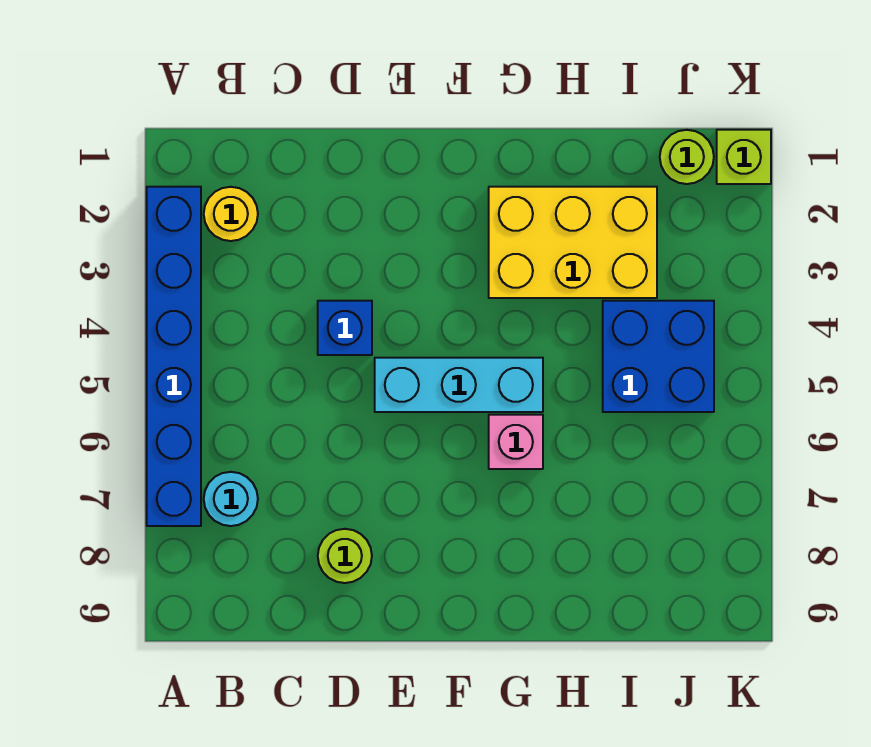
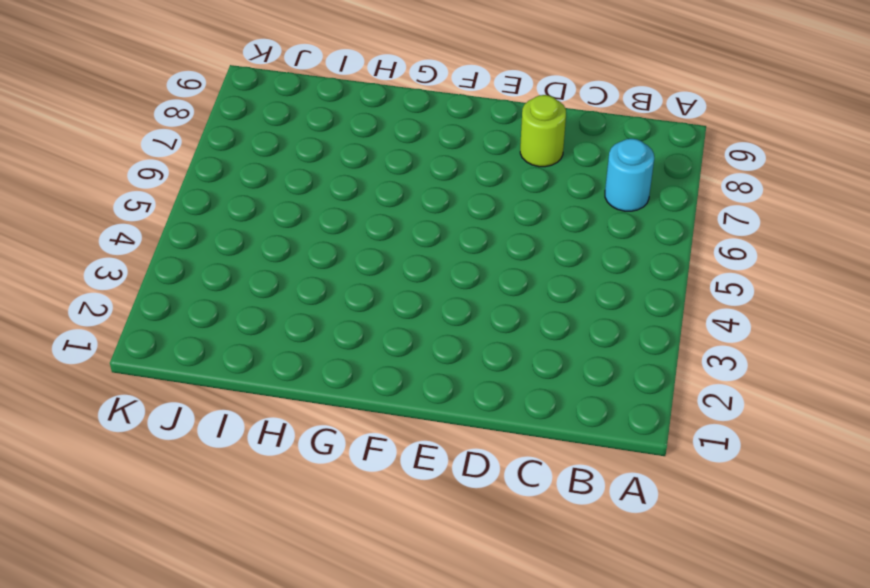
none -> blue brick A2:A7 level 1
none -> yellow round brick B2 level 1

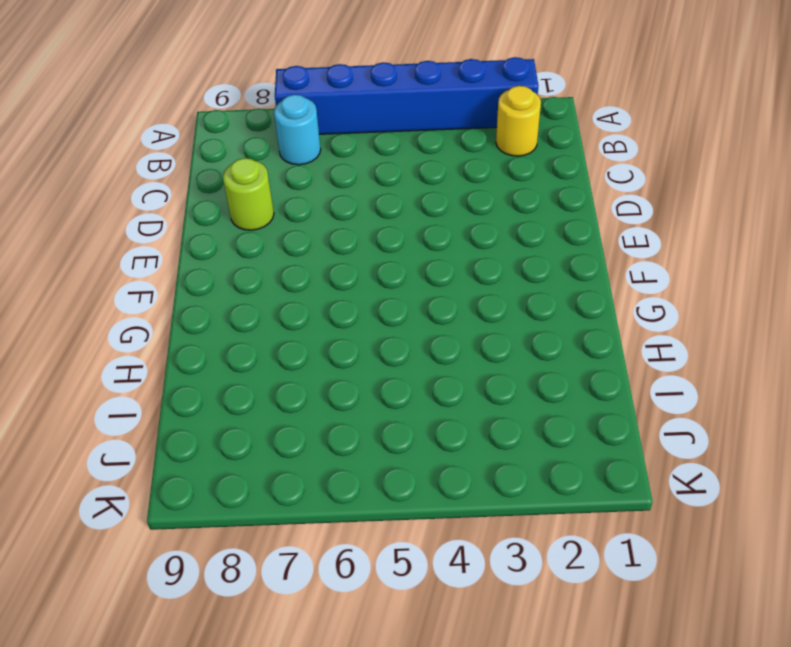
none -> blue brick D4 level 1
none -> cyan brick E5:G5 level 1

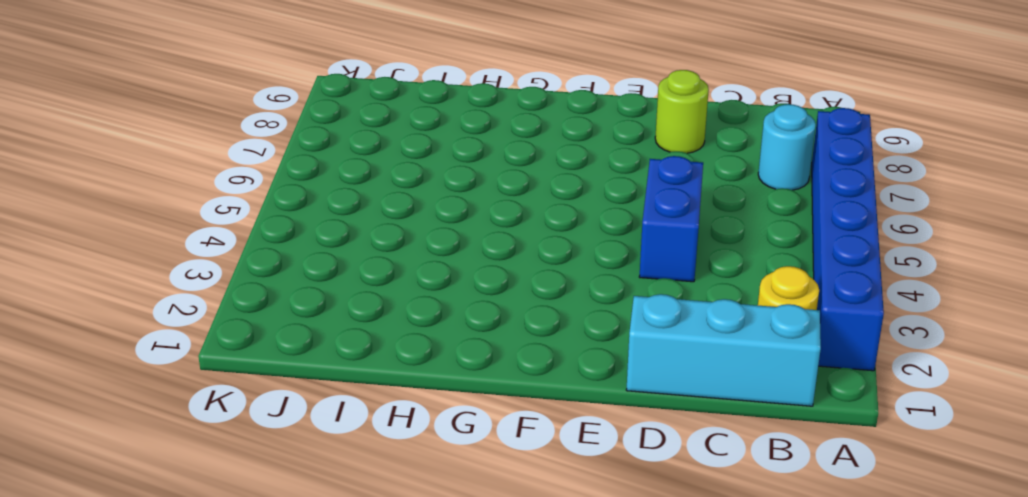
cyan brick B1:D1 level 1 -> cyan brick E5:G5 level 1
blue brick D4:D5 level 1 -> blue brick D4 level 1
none -> yellow brick G2:I3 level 1
none -> pink brick G6 level 1

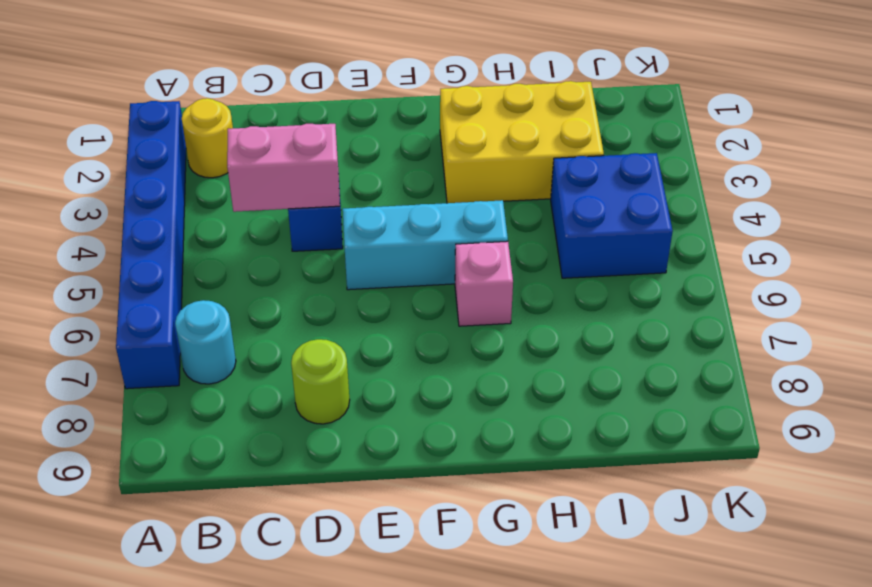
pink brick C4:D4 level 2 -> none
none -> lime round brick J1 level 1
none -> lime brick K1 level 1

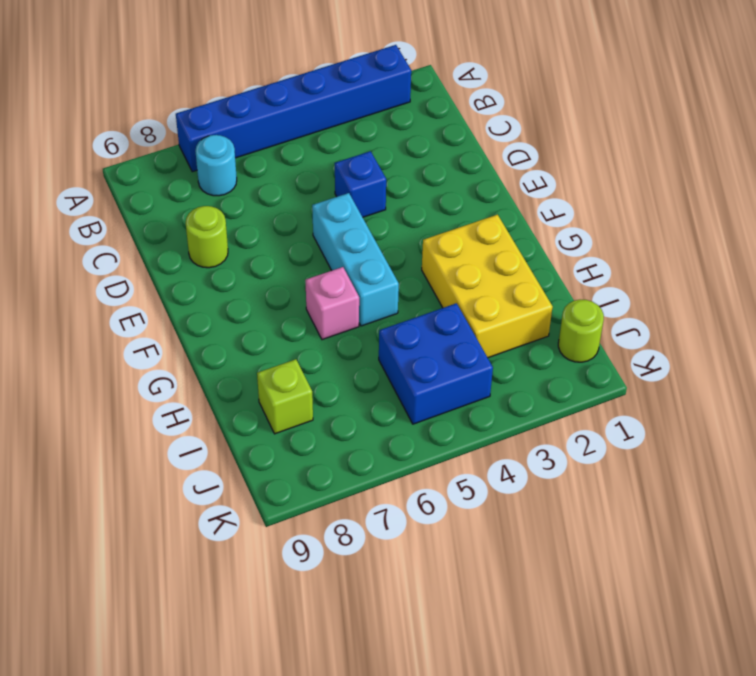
lime brick I8 level 1 -> lime brick K1 level 1
none -> yellow round brick B2 level 1

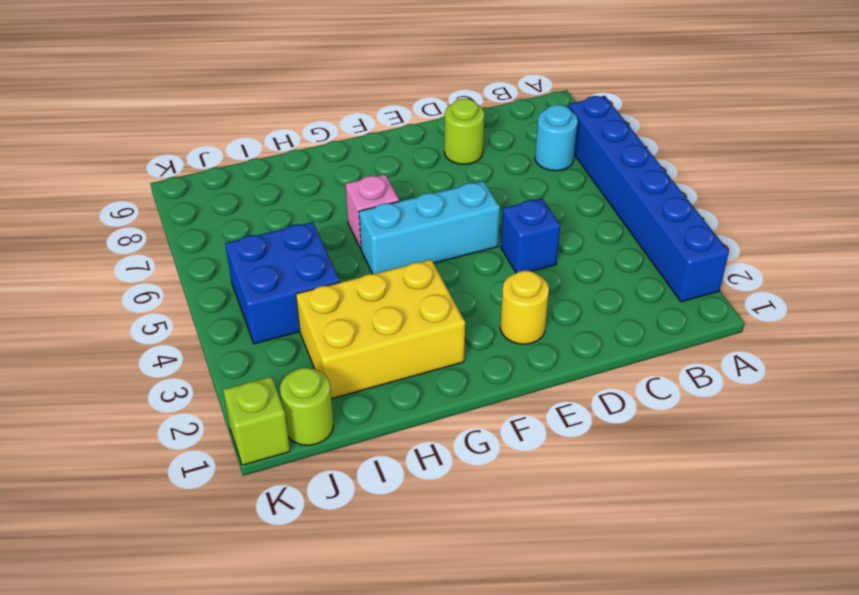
yellow round brick E2 level 1 -> yellow round brick B2 level 1

